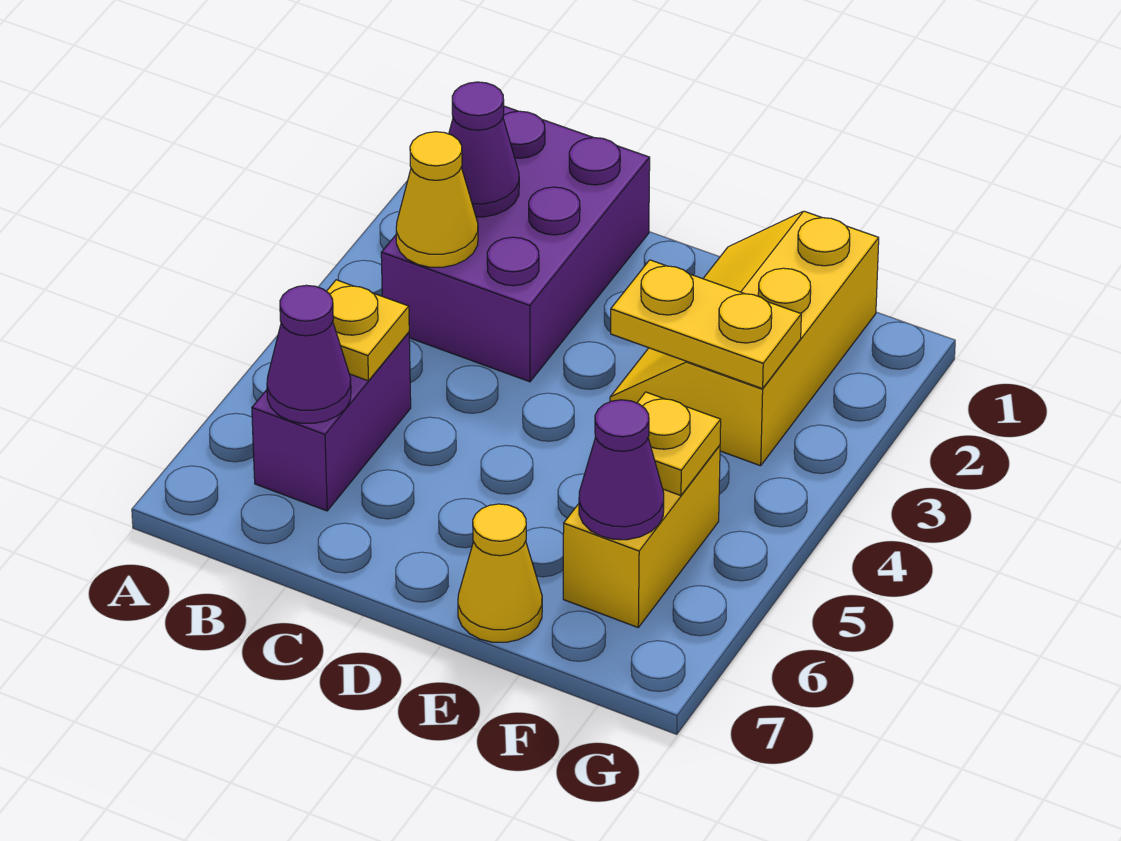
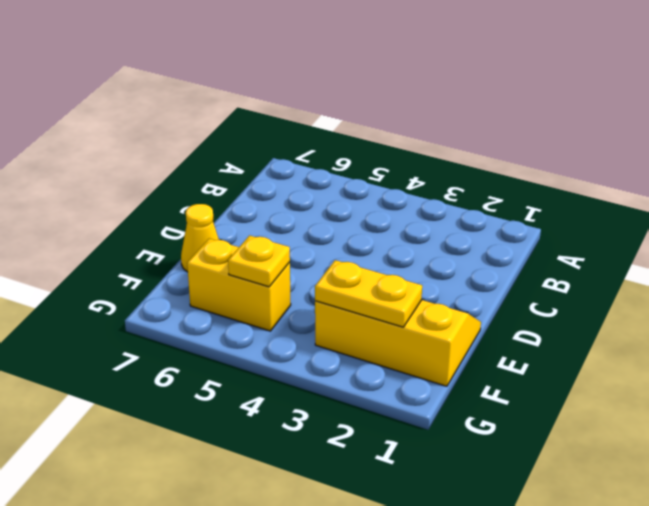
yellow plate F2:F3 level 2 -> yellow plate E3:F3 level 2
none -> purple brick B1:C3 level 1
none -> purple brick B5:B6 level 1
none -> purple cone B2 level 2

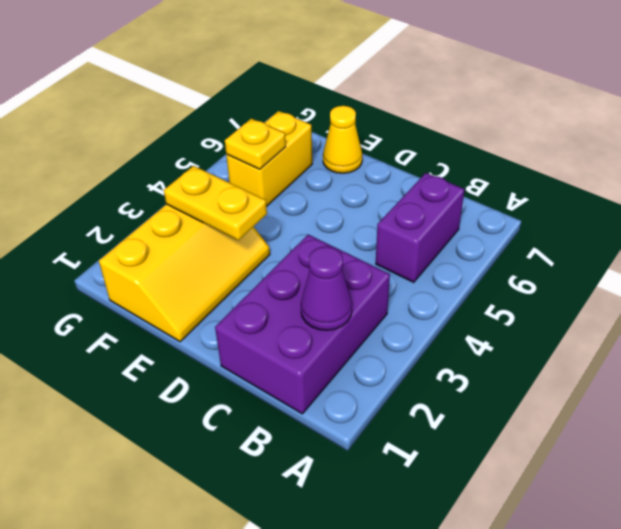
none -> yellow cone B3 level 2
none -> yellow plate B5 level 2
none -> purple cone B6 level 2

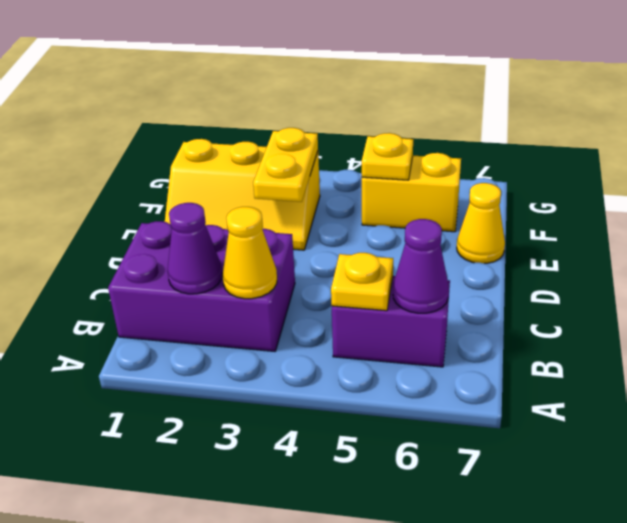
none -> purple cone F6 level 2

